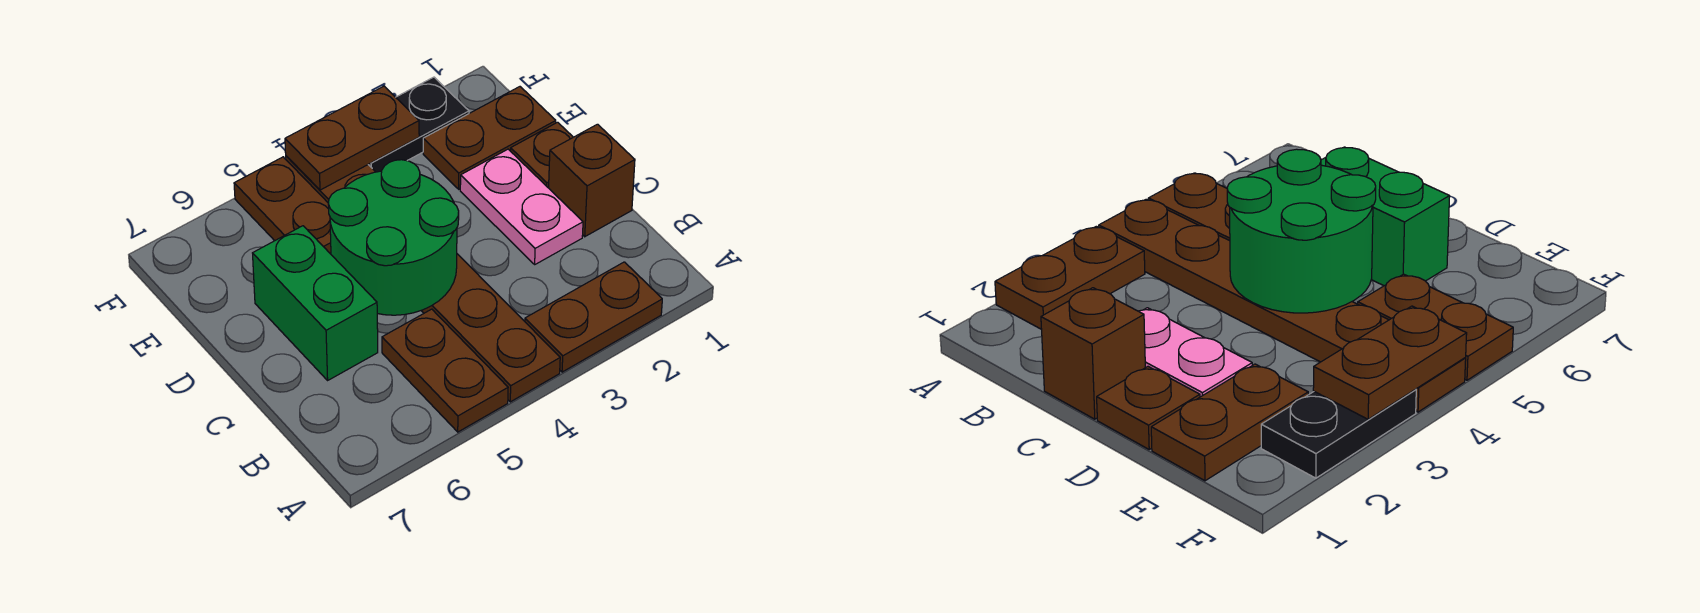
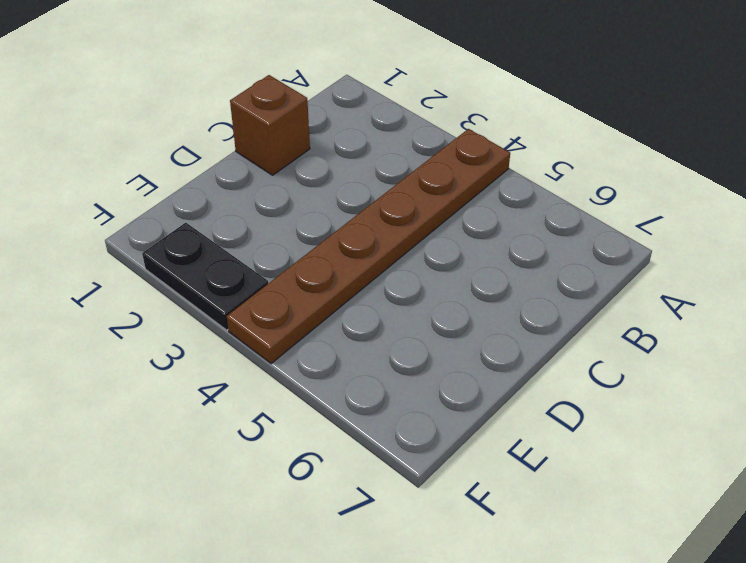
none -> brown plate A2:A3 level 1
none -> brown plate A5:B5 level 1
none -> pink plate C2:D2 level 1

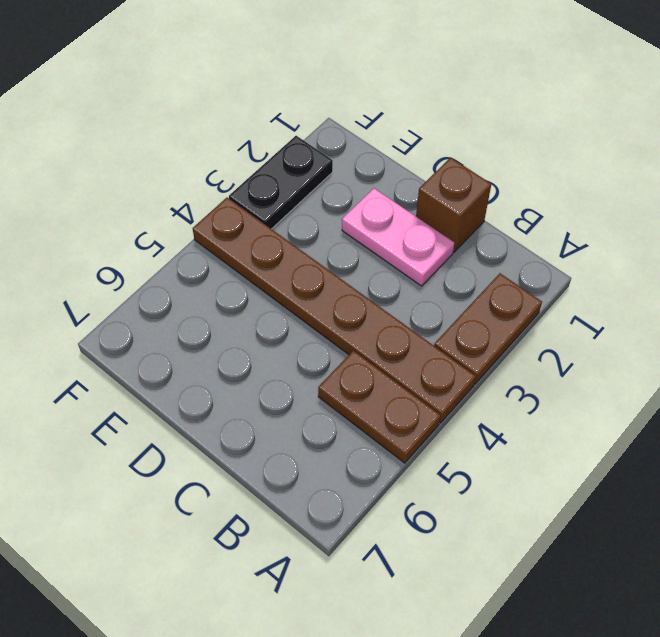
none -> green brick C6:D6 level 1
none -> brown plate D1 level 1
none -> brown plate E1:E2 level 1

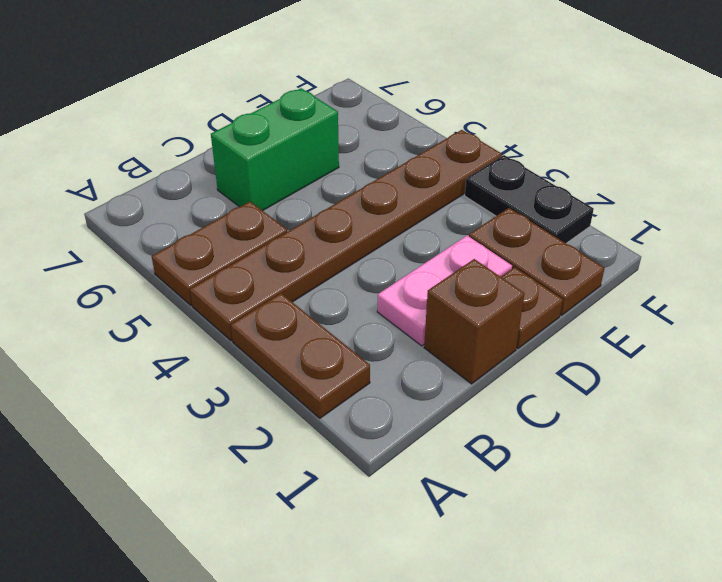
none -> brown plate E5:F5 level 1
none -> green round brick C4:D5 level 2
none -> brown plate F3:F4 level 2

